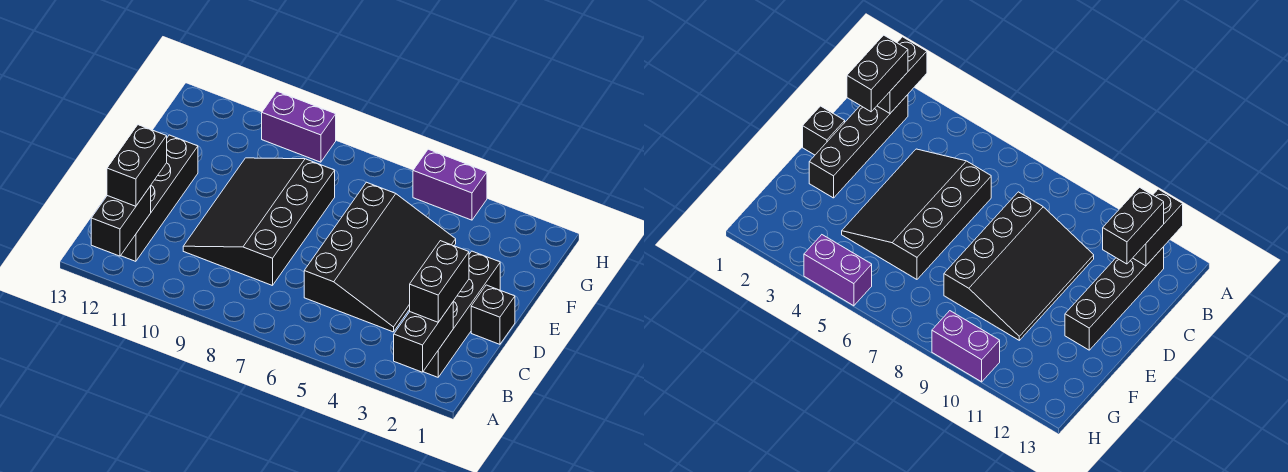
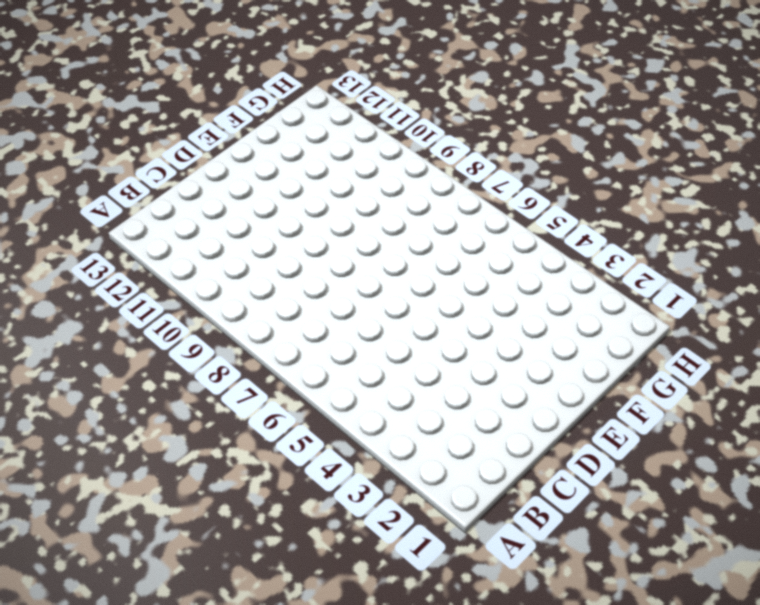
none -> black brick B2:E2 level 1
none -> black brick B12:E12 level 1

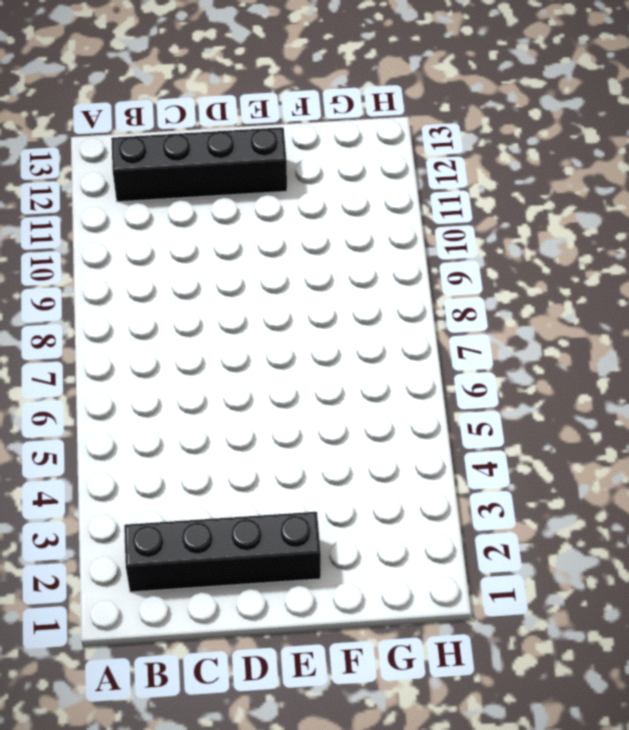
none -> black slope C4:F6 level 1 top 6
none -> black slope C8:F10 level 1 top 8

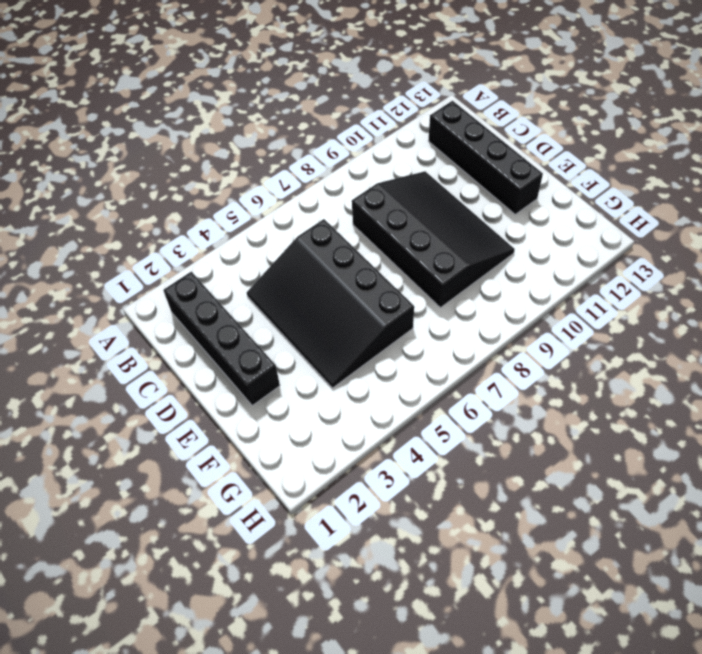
none -> black brick D1 level 1
none -> purple brick H4:H5 level 1

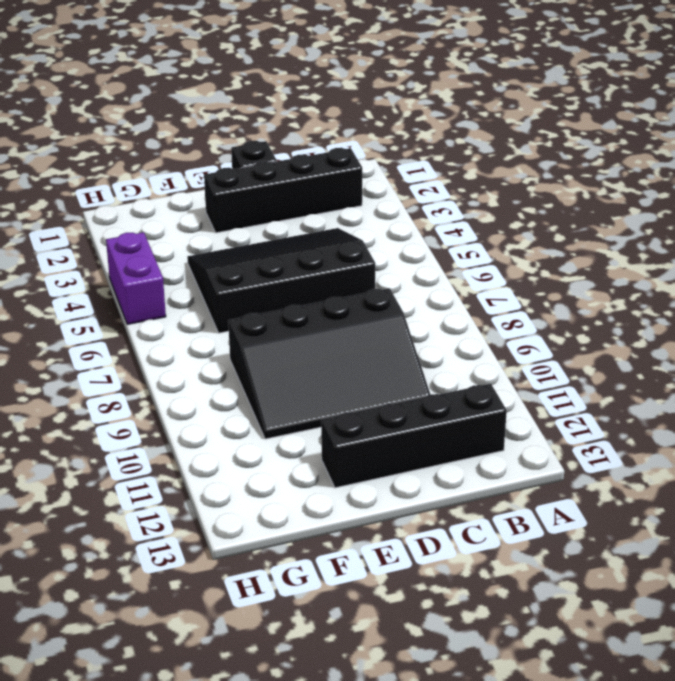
none -> purple brick H9:H10 level 1
none -> black brick A2:B2 level 2

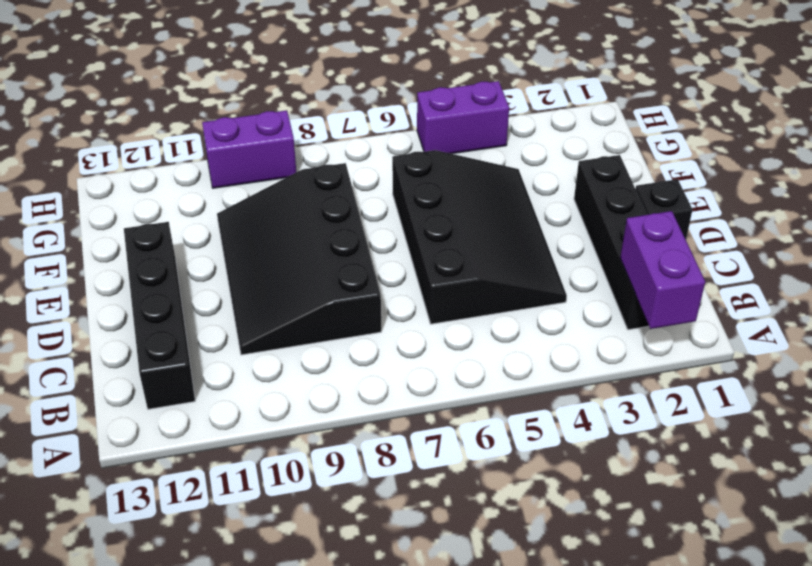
purple brick A2:B2 level 2 -> black brick A2:B2 level 2
none -> black brick A12:B12 level 2
none -> black brick B2:C2 level 3

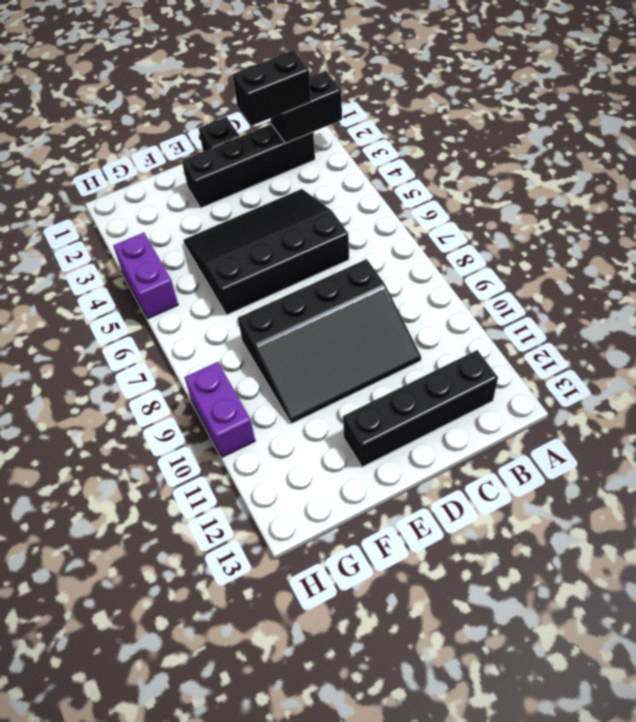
none -> black brick A12:B12 level 2
none -> black brick B12:C12 level 3

